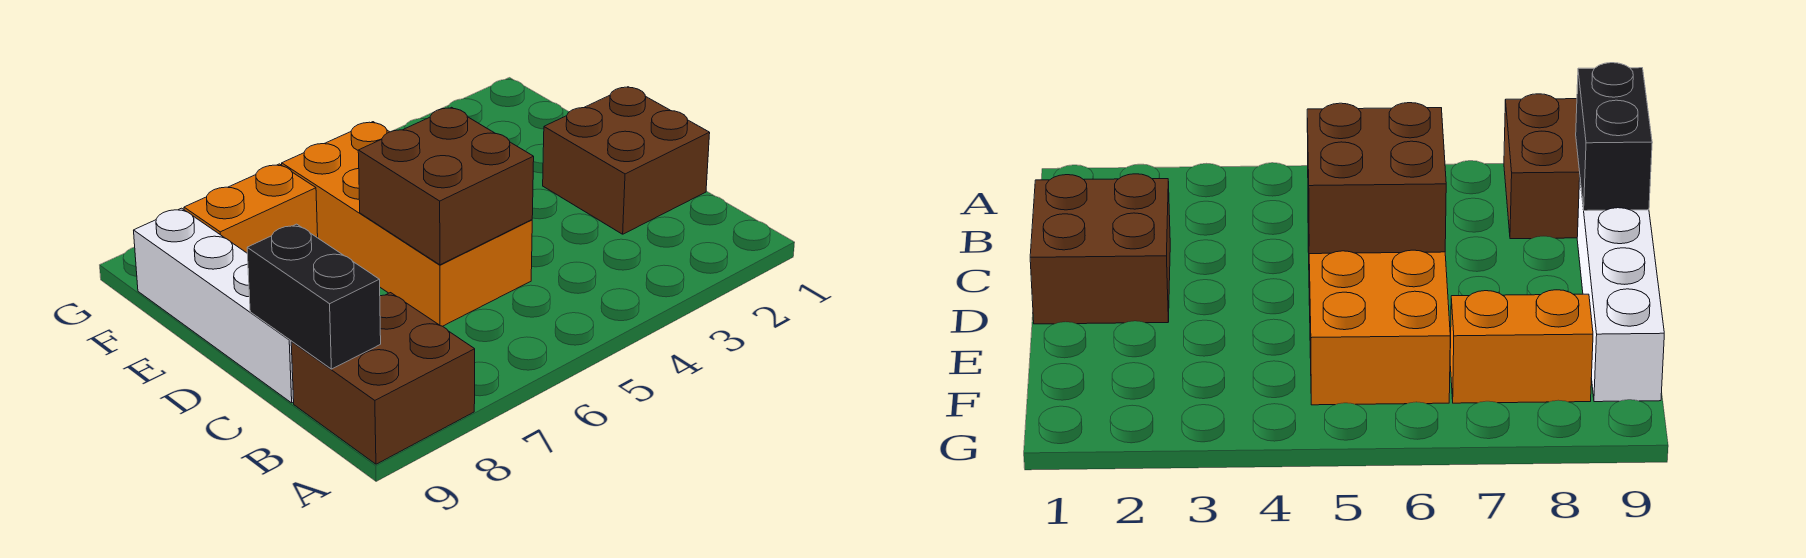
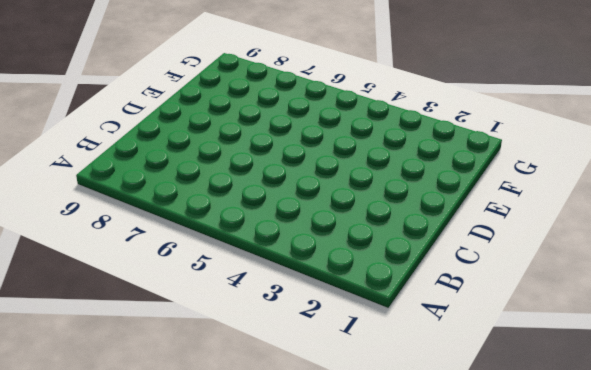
none -> brown brick A8:B9 level 1
none -> brown brick C1:D2 level 1

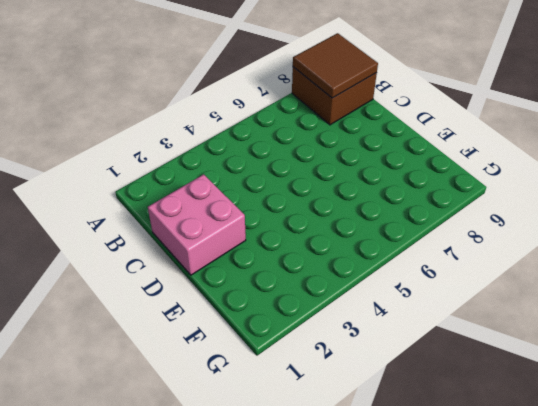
brown tile A8:B9 level 2 -> black brick B9:C9 level 2
pink brick C1:D2 level 1 -> brown brick C1:D2 level 1
none -> orange brick C5:F6 level 1
none -> white brick C9:F9 level 1

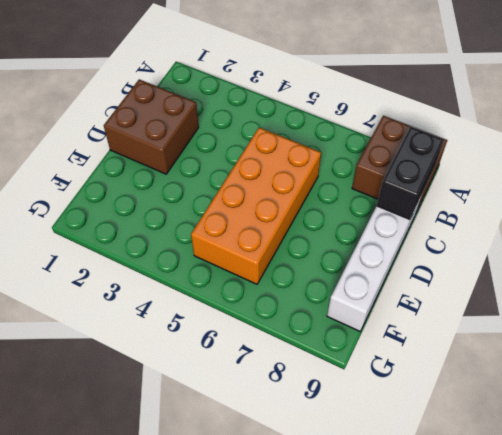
none -> orange brick F7:F8 level 1
none -> brown brick C5:D6 level 2

